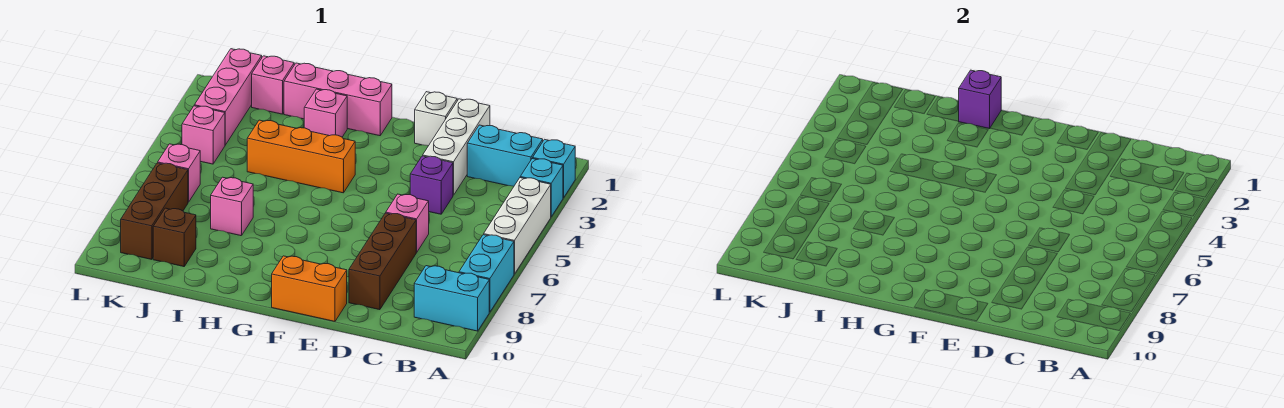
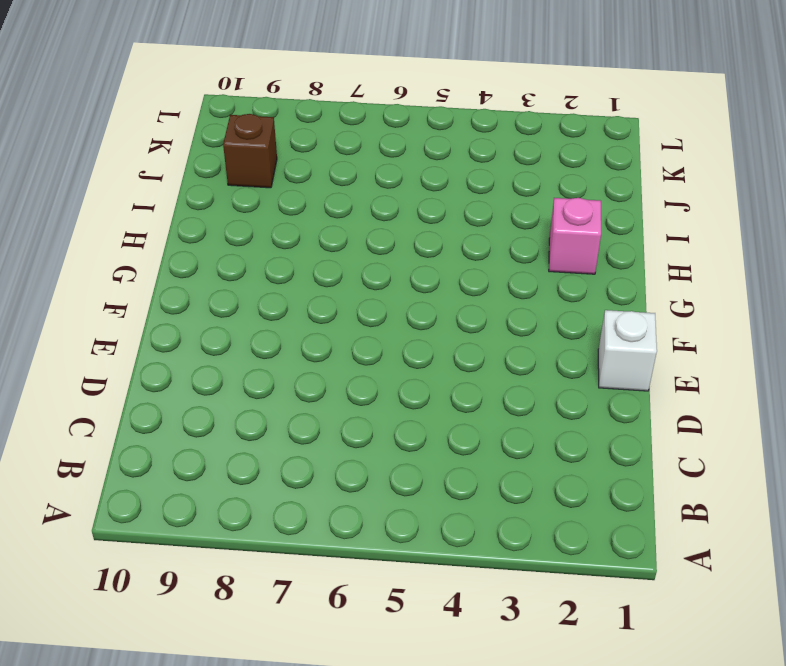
none -> cyan brick A2 level 1
none -> cyan brick A3 level 1
none -> white brick A4:A6 level 1

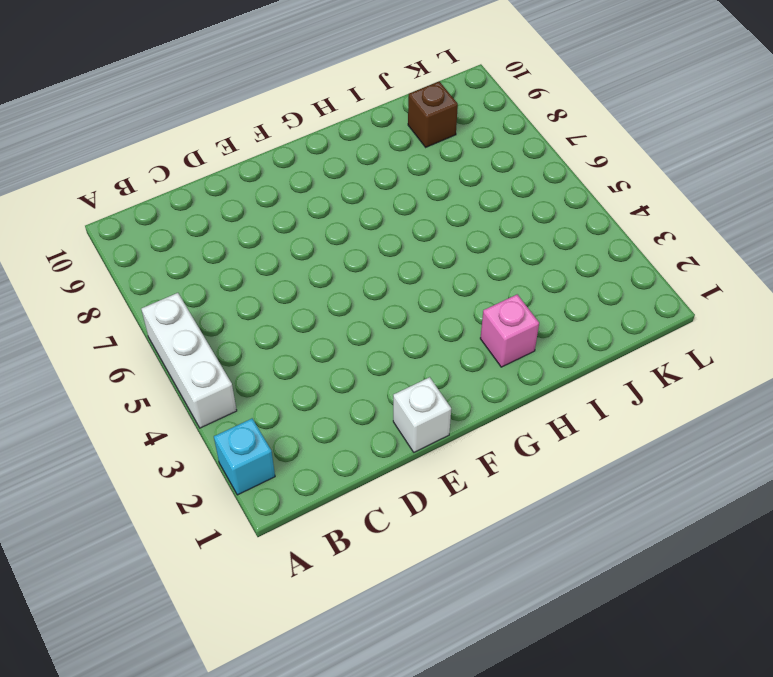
none -> cyan brick A3 level 1
none -> cyan brick A7:A8 level 1
none -> cyan brick A9:B9 level 1

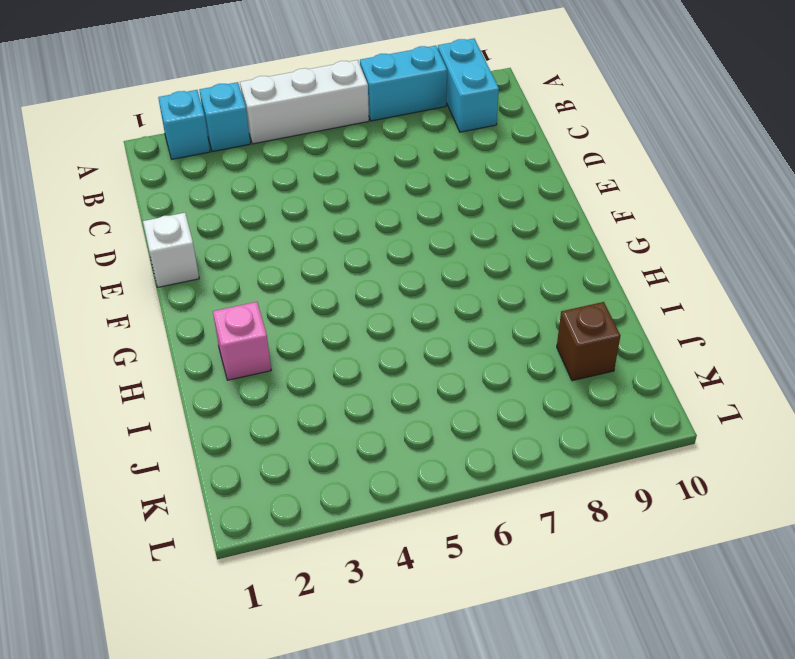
none -> cyan brick B2:C2 level 1
none -> white brick D1:D3 level 1
none -> purple brick D4 level 1

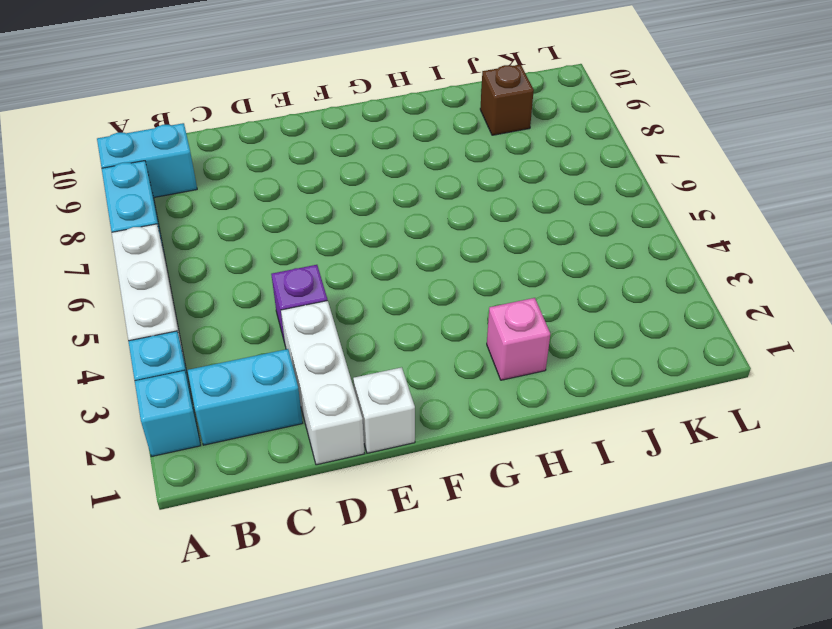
none -> pink brick D6 level 1
none -> brown brick D7:D9 level 1
none -> orange brick E10:F10 level 1

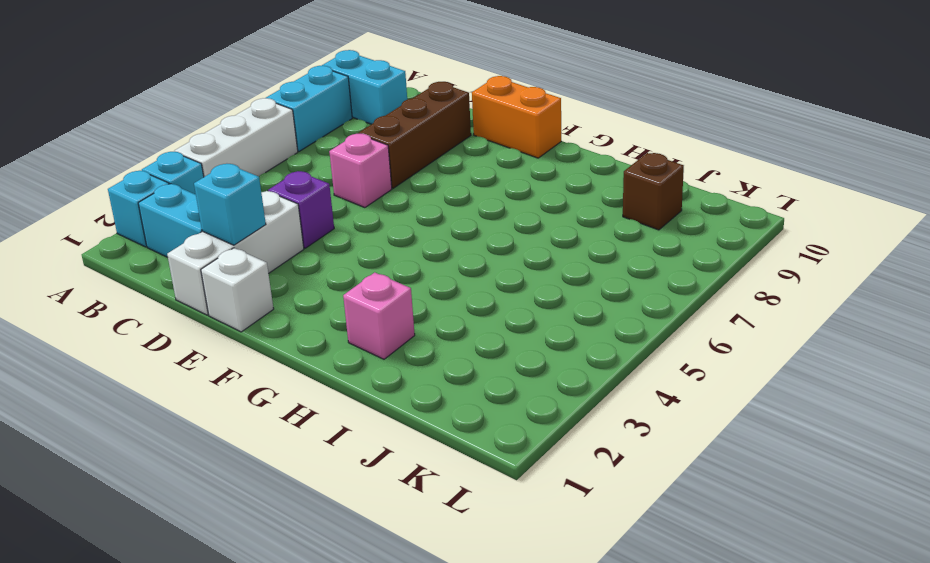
cyan brick D2 level 2 -> none
none -> pink brick G1:I1 level 1
none -> orange brick G4:I4 level 1
none -> pink brick I7 level 1

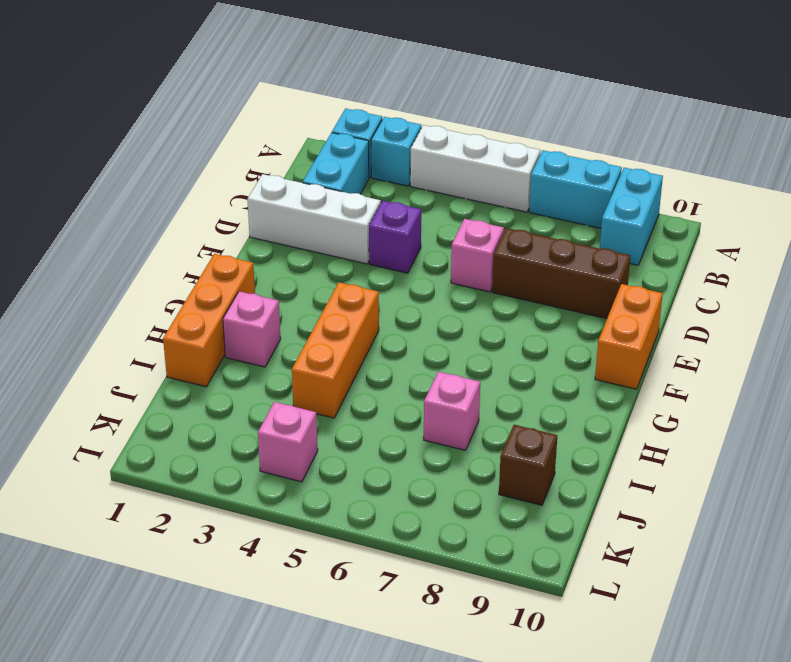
orange brick G1:I1 level 1 -> pink brick G1:I1 level 1
none -> white brick E1 level 1
none -> pink brick J1 level 1
none -> pink brick K1:K3 level 1

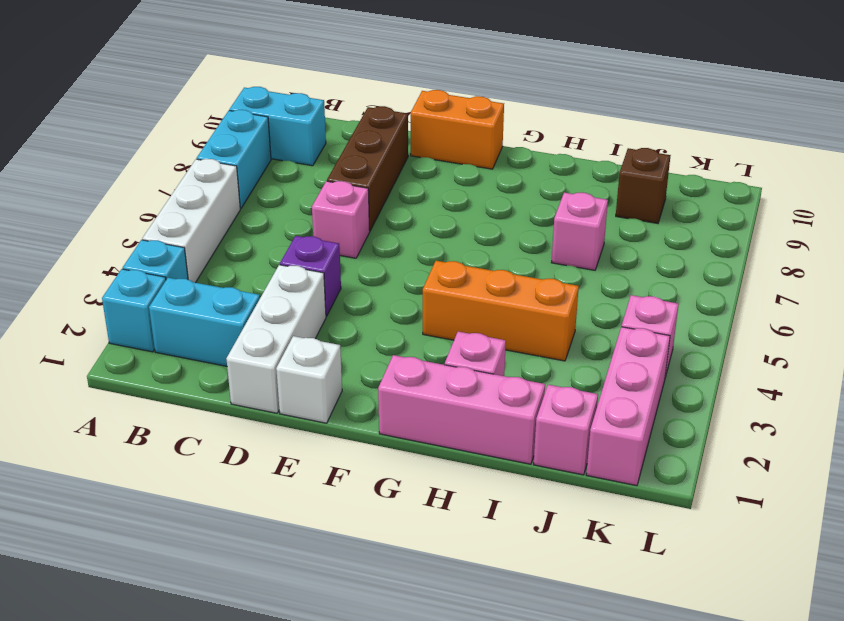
none -> pink brick K6 level 1
none -> brown brick K7:K9 level 1
none -> purple brick H1 level 2

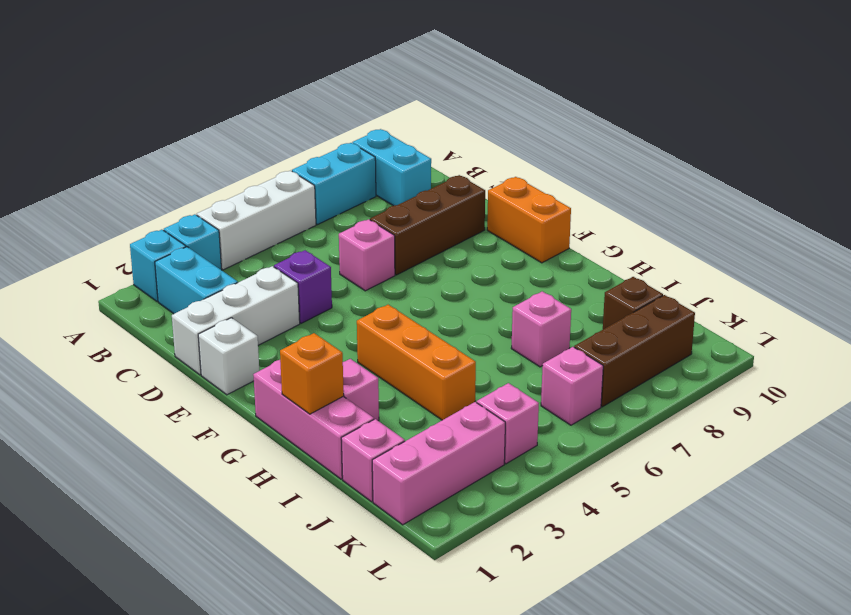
orange brick H1 level 2 -> purple brick H1 level 2

